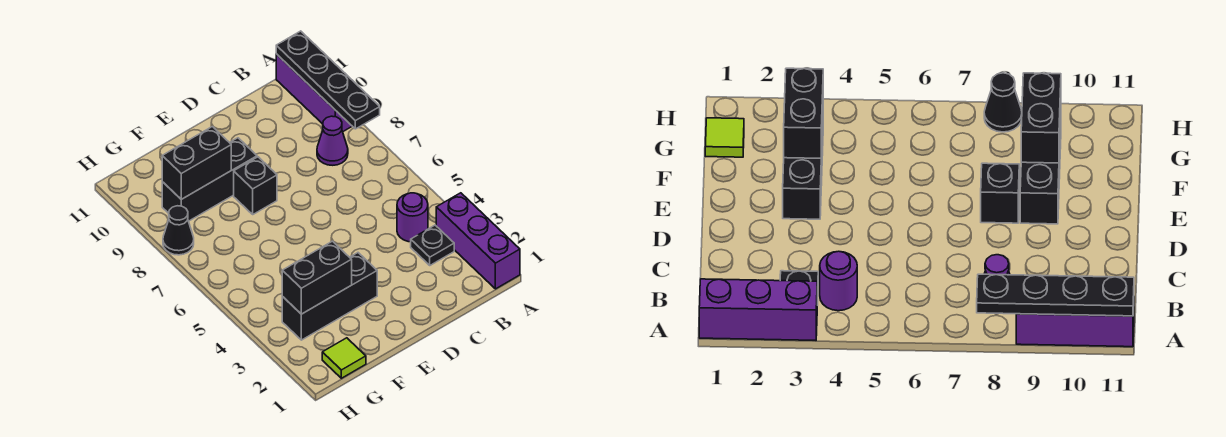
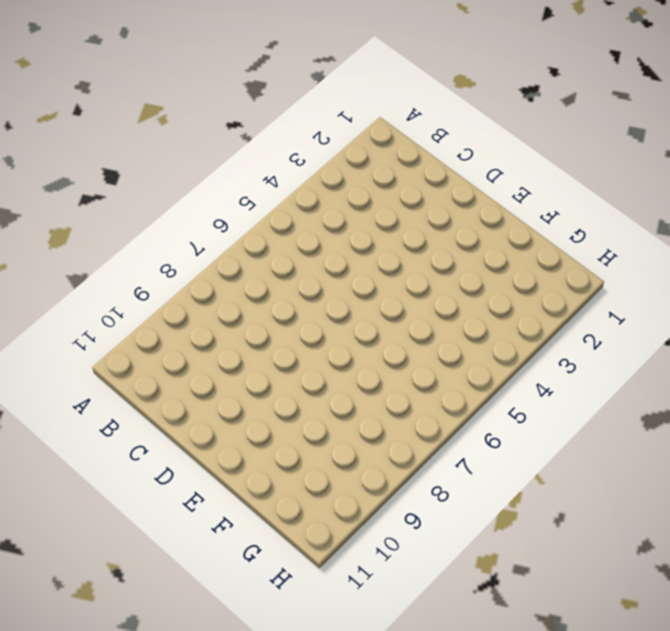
none -> purple brick A1:A3 level 1
none -> purple brick A9:A11 level 1
none -> black plate B3 level 1

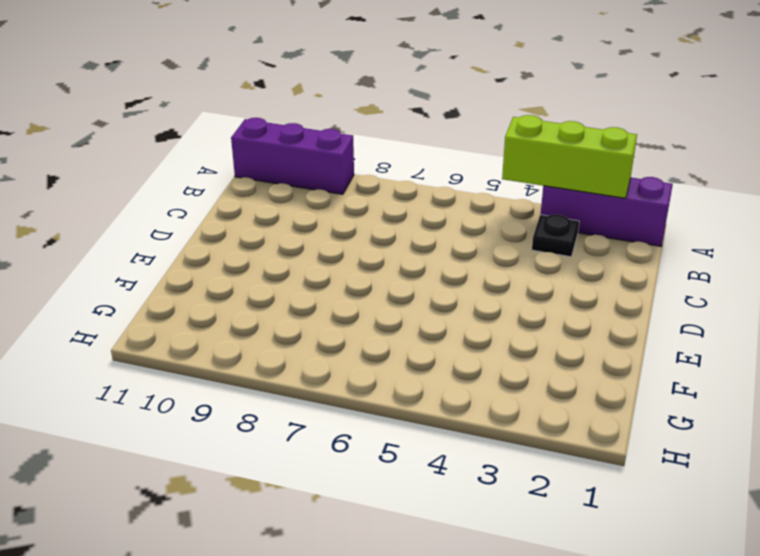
lime brick A2:A4 level 2 -> none
none -> purple round brick B4 level 1
none -> purple cone B8 level 1
none -> black brick E3:G3 level 1

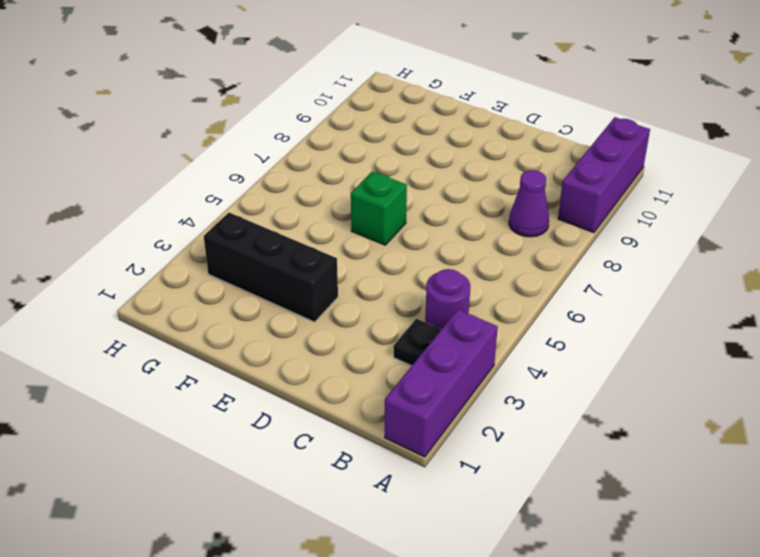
green brick E6 level 1 -> none
none -> black brick E8 level 1
none -> black brick E9:G9 level 1
none -> lime tile G1 level 1

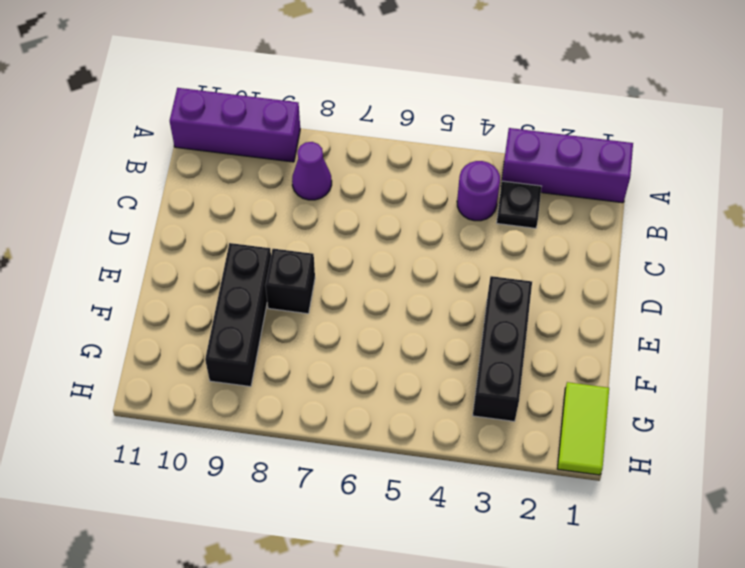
lime tile G1:H1 level 1 -> lime tile G1 level 1
none -> black cone H8 level 1
none -> black plate A8:A11 level 2
none -> black brick F3:G3 level 2

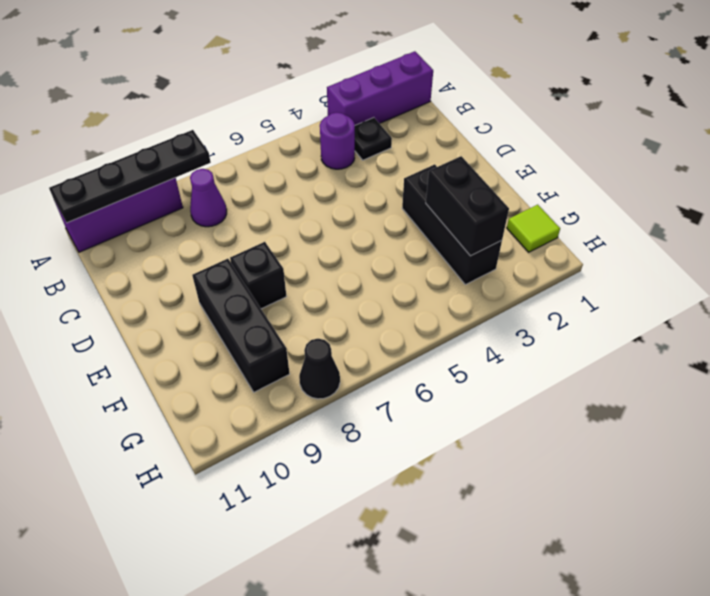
none -> black brick F9:G9 level 2

